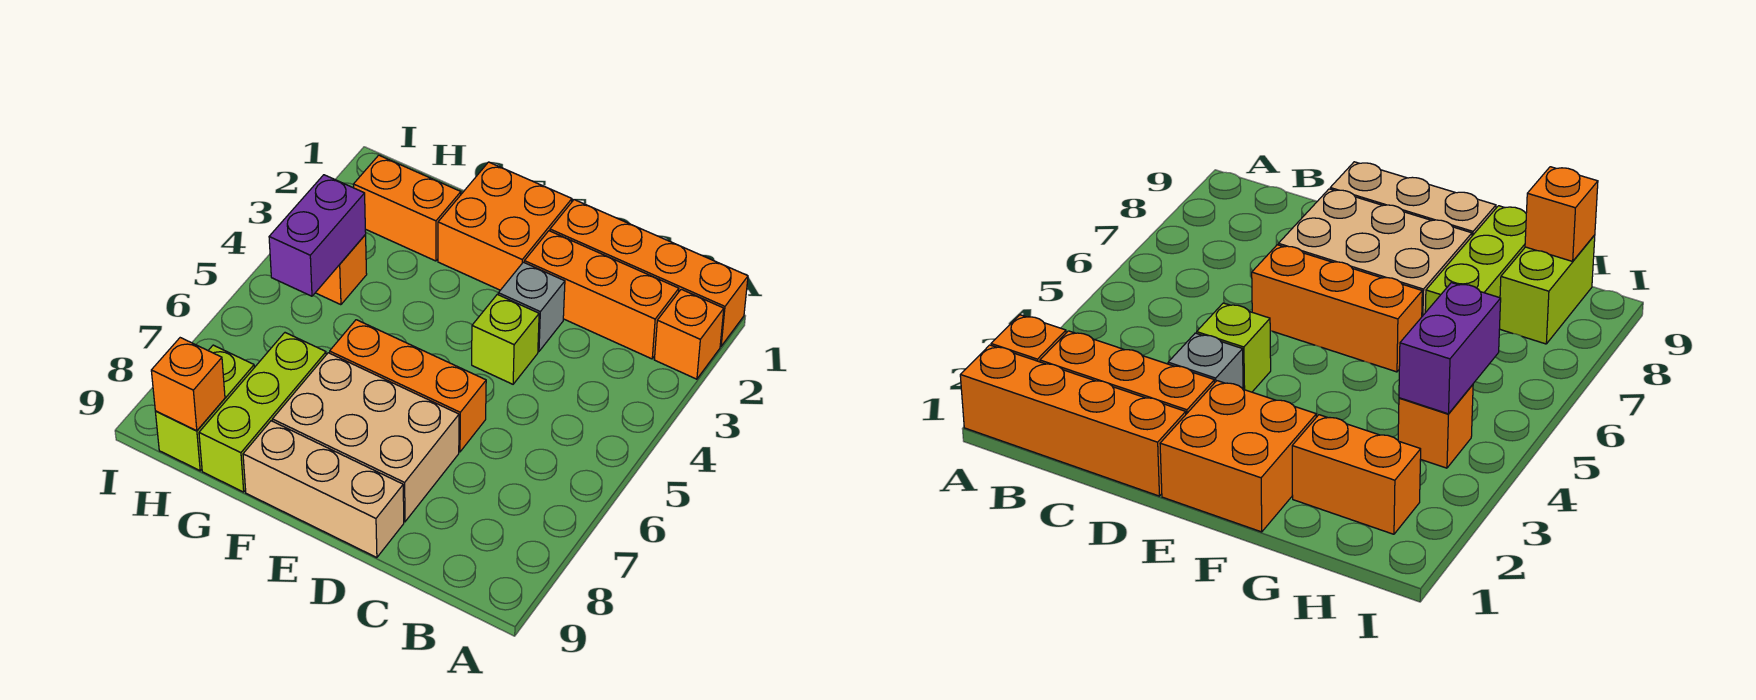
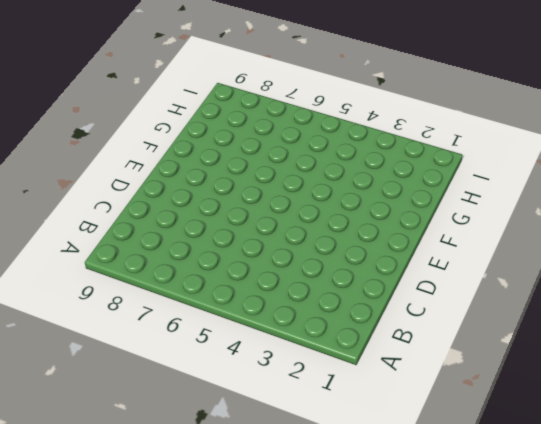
none -> orange brick A1:D1 level 1
none -> orange brick A2 level 1
none -> orange brick B2:D2 level 1

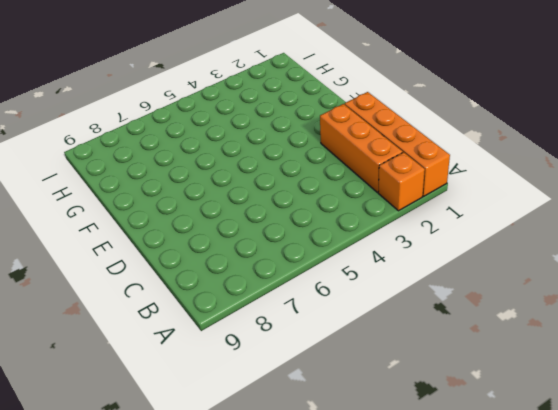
none -> grey brick D3 level 1
none -> lime brick D4 level 1
none -> orange brick D6:F6 level 1

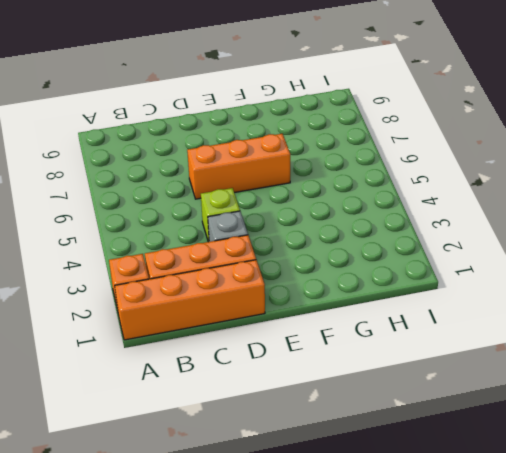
none -> tan brick D7:F8 level 1
none -> tan brick D9:F9 level 1
none -> orange brick E1:F2 level 1

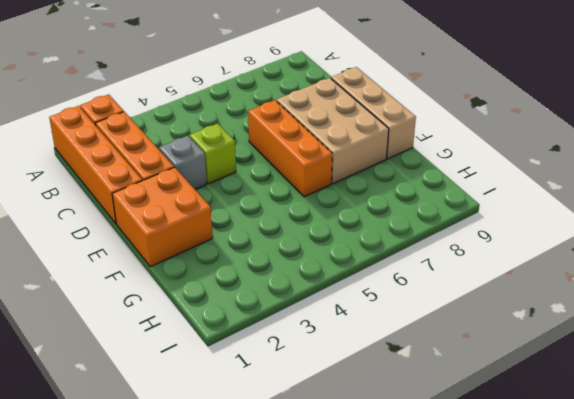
none -> orange brick G2:H2 level 1
none -> lime brick G7:G9 level 1
none -> orange brick H4 level 1

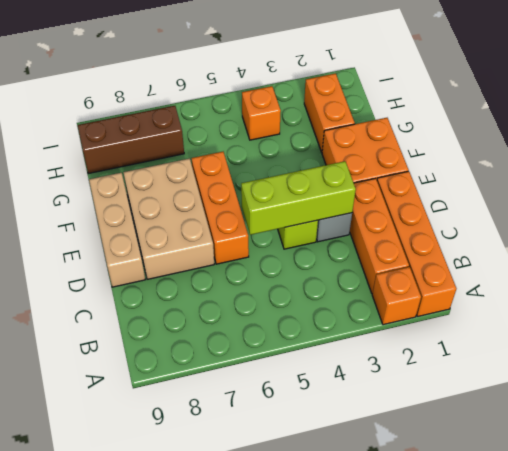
lime brick D3:D5 level 2 -> lime brick G7:G9 level 1
brown brick H7:H9 level 1 -> lime brick H8:H9 level 1
none -> purple brick H4:H5 level 2
none -> orange brick H9 level 2

